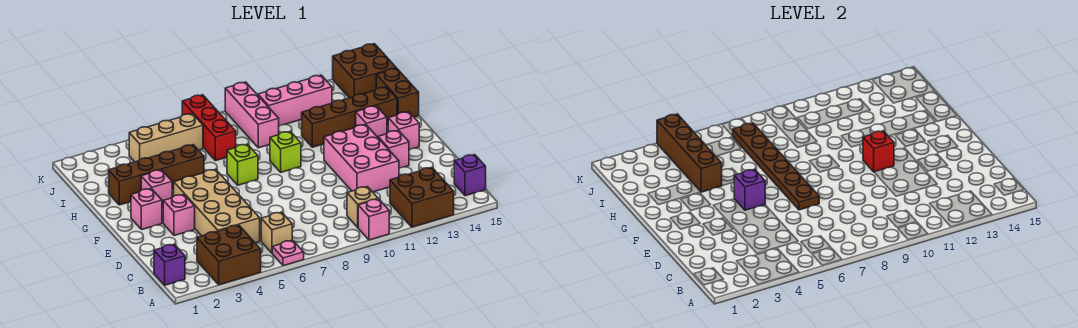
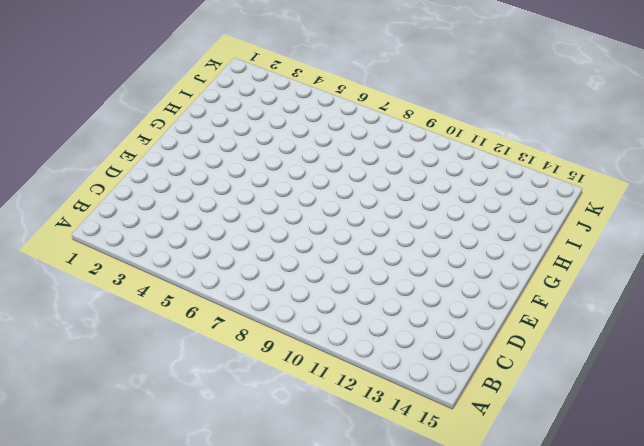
none -> brown brick A3:B4 level 1
none -> pink plate A6 level 1
none -> pink brick A10 level 1
none -> brown brick A12:B13 level 1

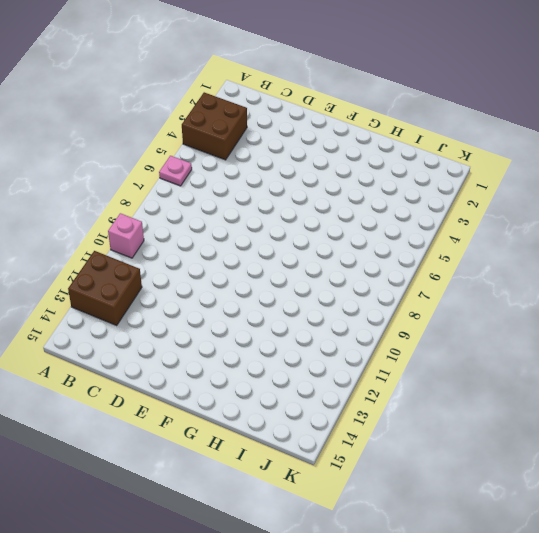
none -> purple brick B1 level 1
none -> tan brick B6 level 1
none -> tan brick B10 level 1
none -> purple brick B15 level 1

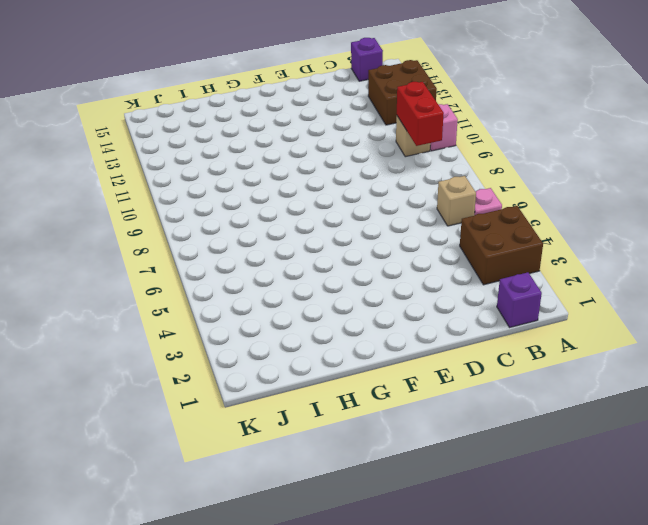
red brick B9:B10 level 2 -> none
none -> tan brick C4:F5 level 1
none -> pink brick D11:F12 level 1
none -> pink brick E3 level 1
none -> pink brick E13 level 1

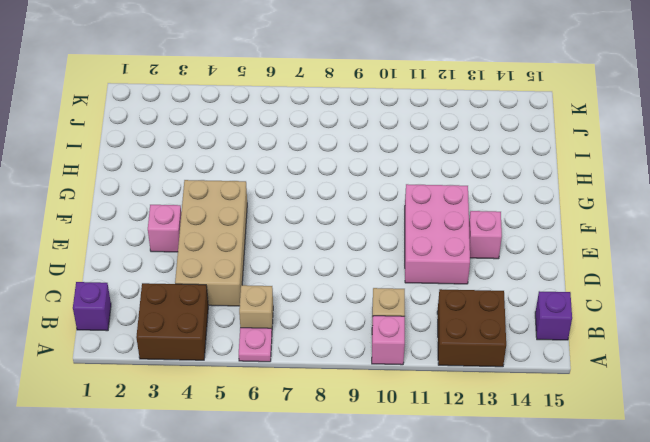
none -> pink brick F2 level 1
none -> pink brick F14 level 1
none -> pink brick G3 level 1
none -> lime brick G7 level 1

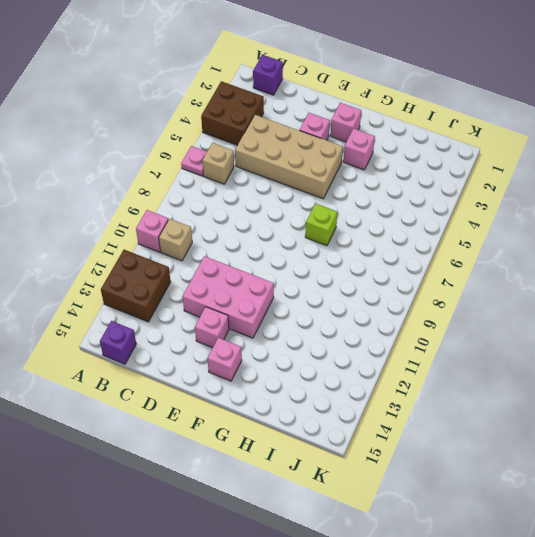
none -> lime brick G9 level 1
none -> pink brick G13 level 1
none -> brown brick H2:H5 level 1
none -> brown brick H11:H14 level 1

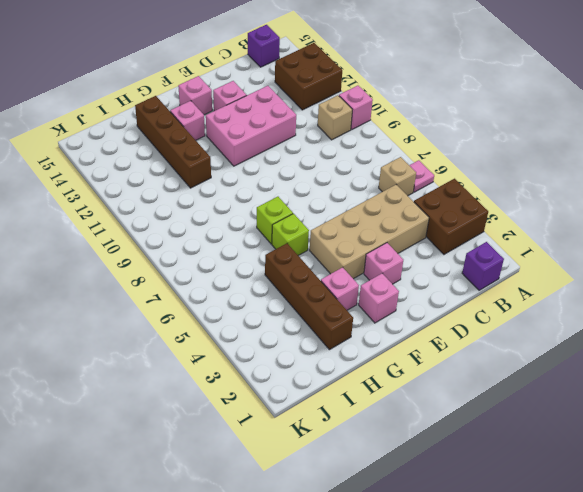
lime brick G6 level 1 -> lime brick G9 level 1
none -> brown brick H15:I15 level 1
none -> red brick I7:K7 level 1
none -> pink brick I9:K9 level 1
none -> tan brick J4:J6 level 1

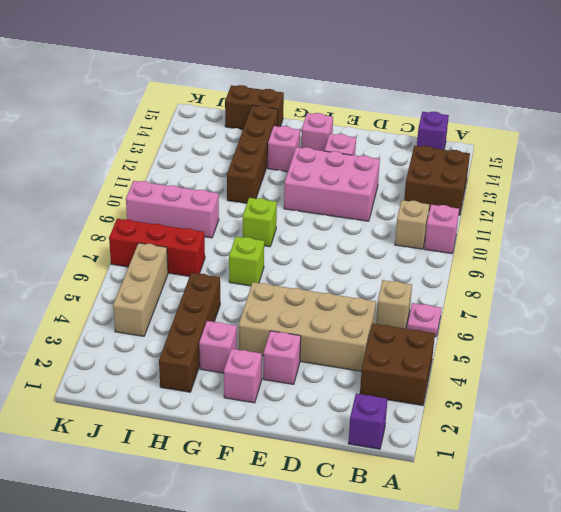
none -> pink brick J10:J12 level 1
none -> brown brick J14:K15 level 1
none -> brown plate E7:J7 level 2
none -> purple brick F5 level 2

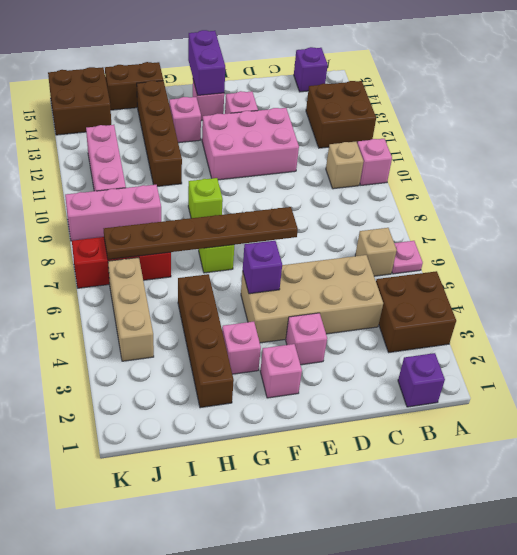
purple brick F14:F15 level 2 -> none
none -> red brick F11 level 2
none -> brown brick H4:K4 level 2

